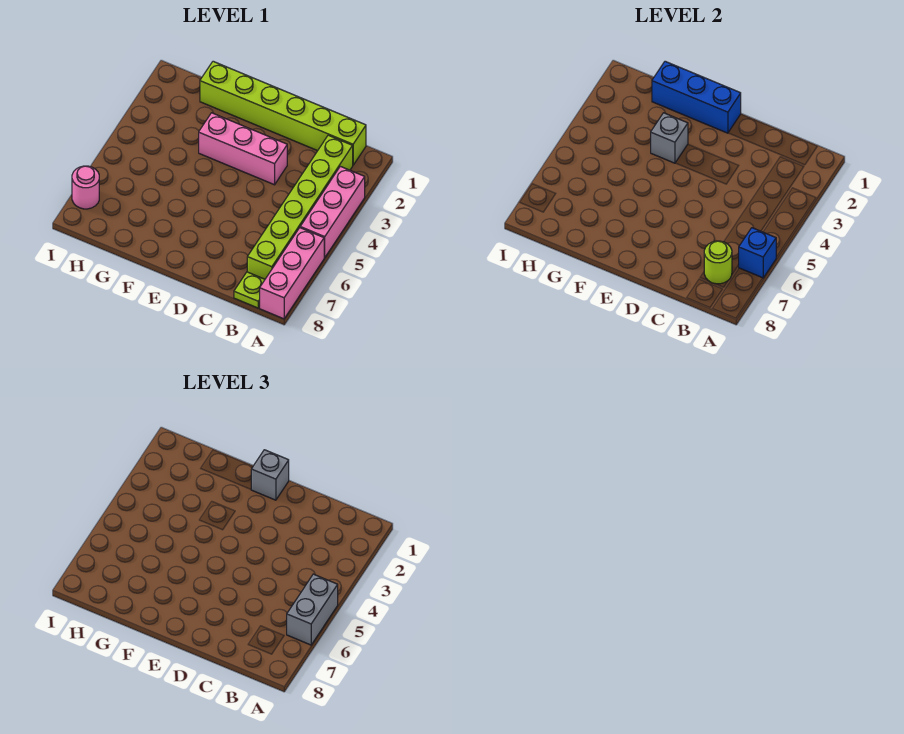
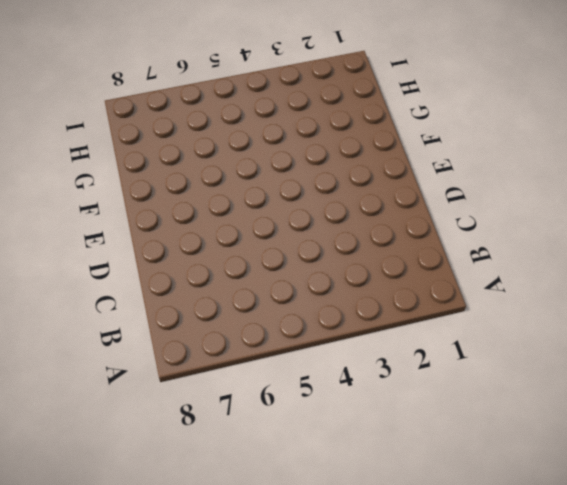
none -> pink brick A3:A5 level 1
none -> pink brick A6:A8 level 1
none -> lime brick B1:G1 level 1

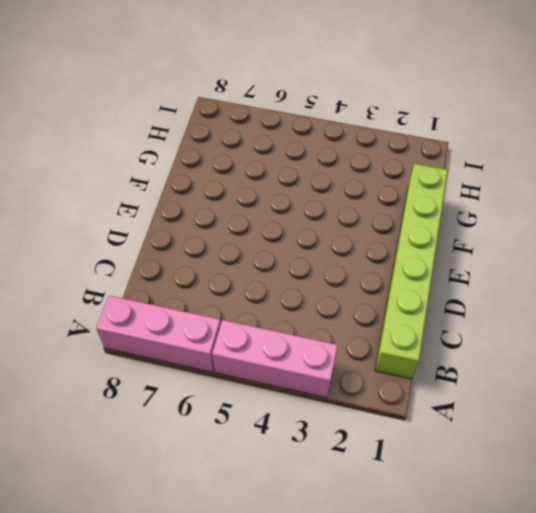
none -> lime brick B2:B7 level 1
none -> lime plate B8 level 1
none -> pink brick D3:F3 level 1

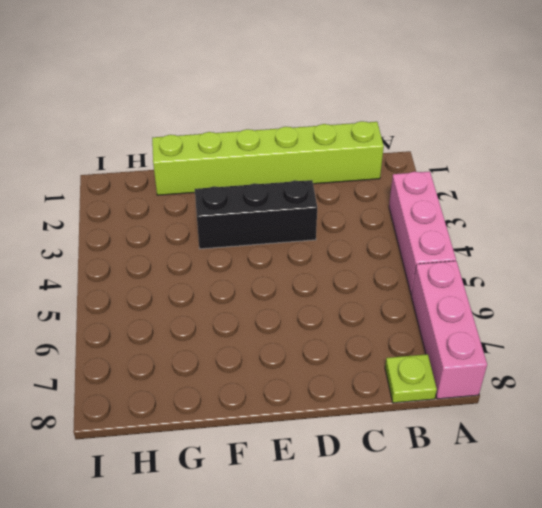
black brick D3:F3 level 1 -> pink brick D3:F3 level 1
none -> lime brick B2:B7 level 1
none -> pink round brick I7 level 1
none -> blue brick A6 level 2

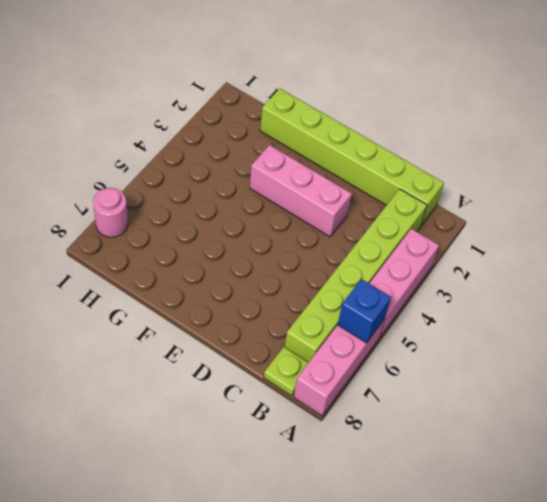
none -> lime round brick B7 level 2
none -> blue brick E1:G1 level 2
none -> grey brick F3 level 2

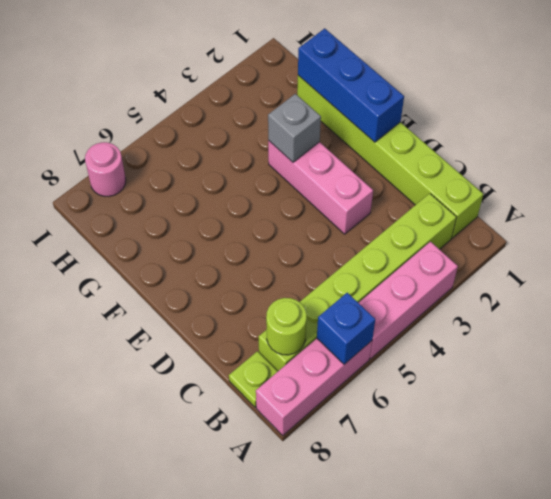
none -> grey brick A5:A6 level 3
none -> grey brick E1 level 3

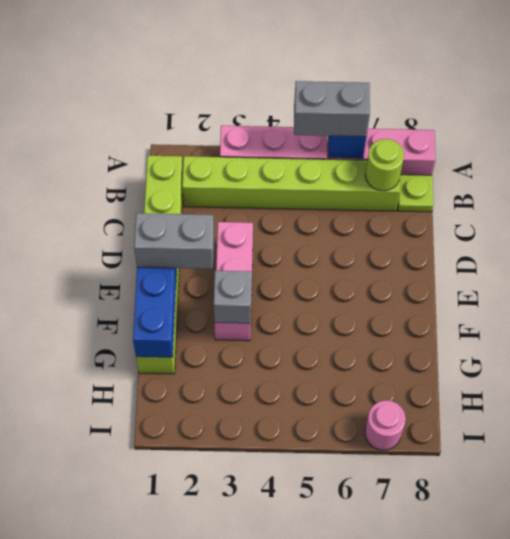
grey brick E1:E2 level 3 -> grey brick E1 level 3

